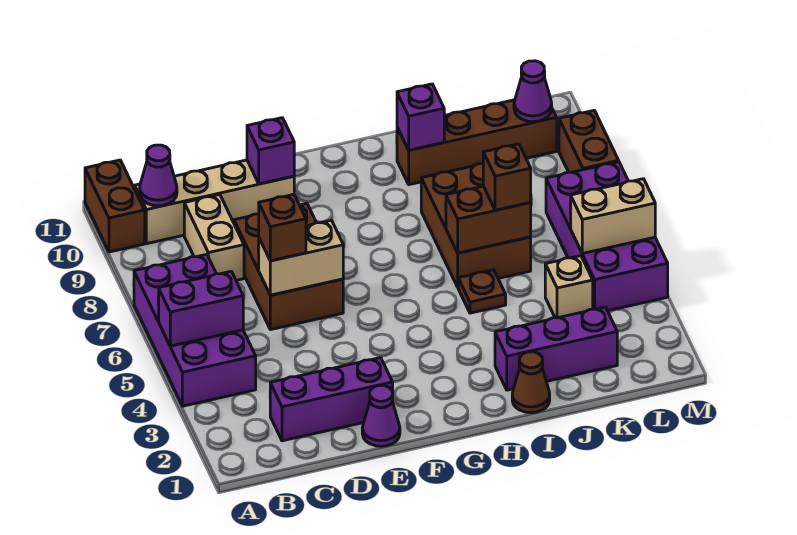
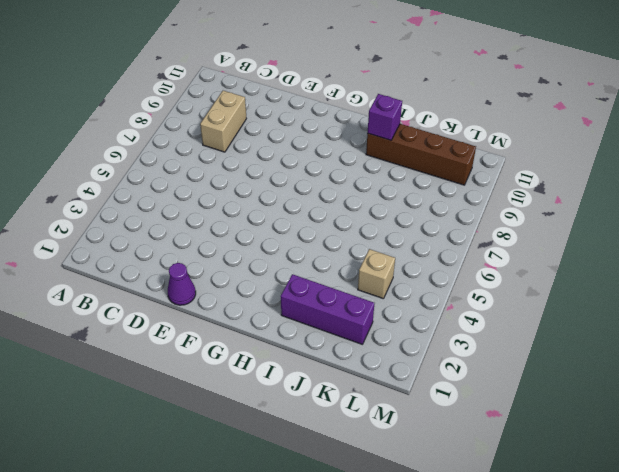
none -> purple brick A4:B7 level 1
none -> brown brick A10:A11 level 1
none -> tan brick B10:E10 level 1

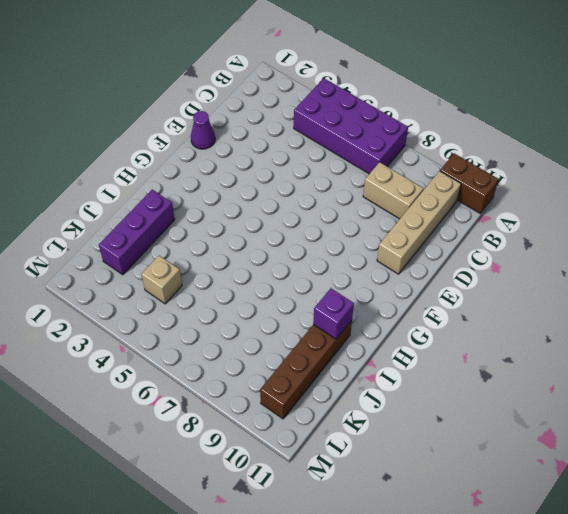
none -> purple brick C2:E2 level 1
none -> brown brick D6:E8 level 1
none -> brown cone I1 level 1

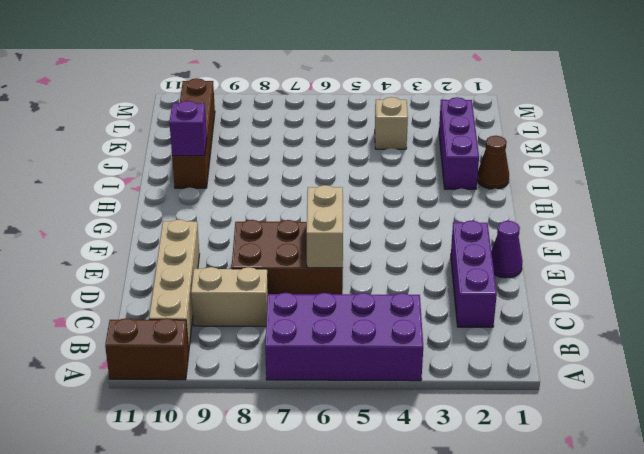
none -> brown plate I5 level 1
none -> brown brick I6:J8 level 1
none -> purple brick L4:M7 level 1

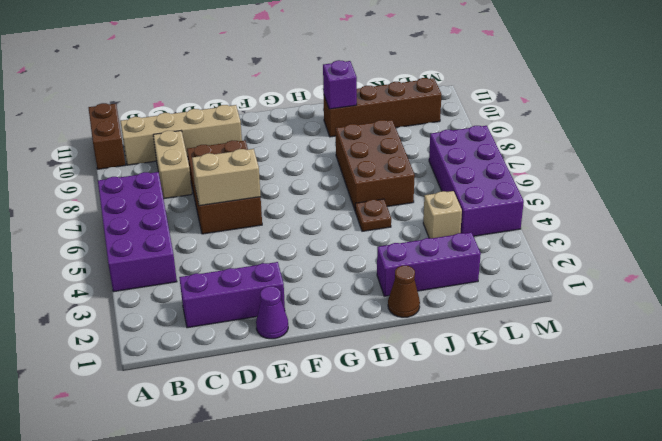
none -> brown brick M8:M9 level 1
none -> purple brick A5:B5 level 2
none -> purple cone B10 level 2

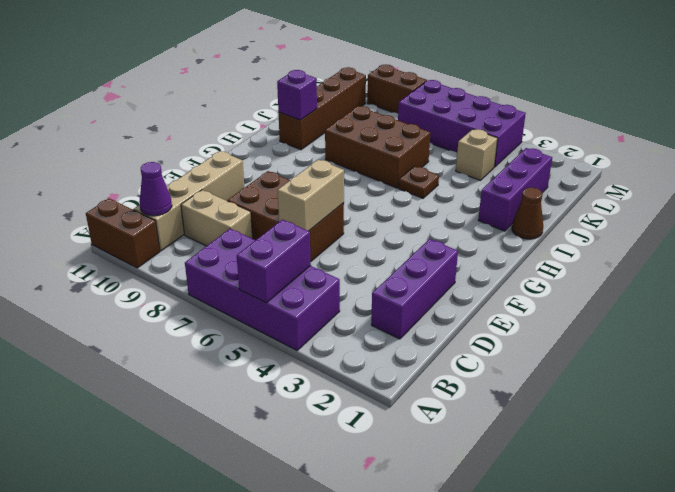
none -> purple cone E1 level 1
none -> purple brick E10 level 2
none -> brown brick I6:J6 level 2

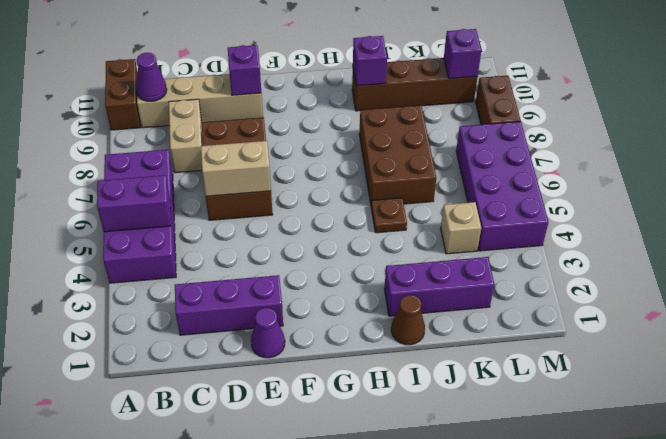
purple brick L10 level 2 -> purple cone L10 level 2
none -> brown brick I6:J6 level 2
none -> tan brick L5:M5 level 2
none -> brown brick D6 level 3

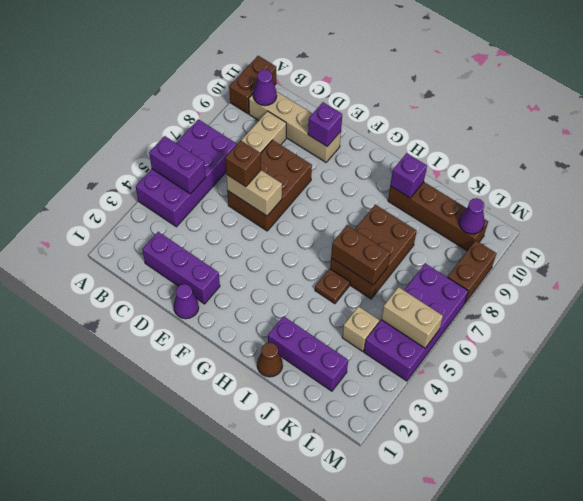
none -> brown brick J6 level 3

